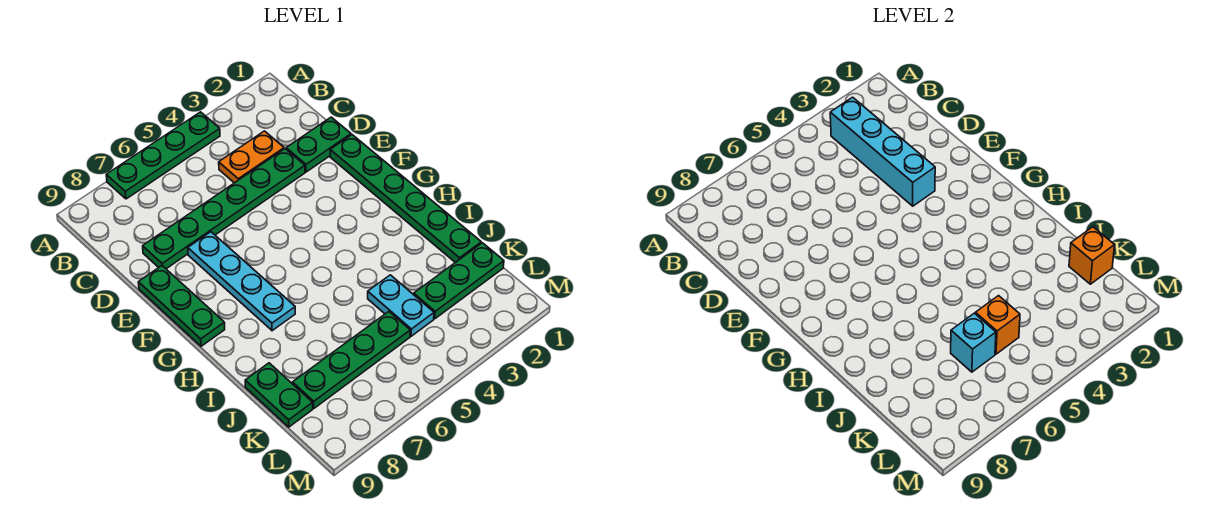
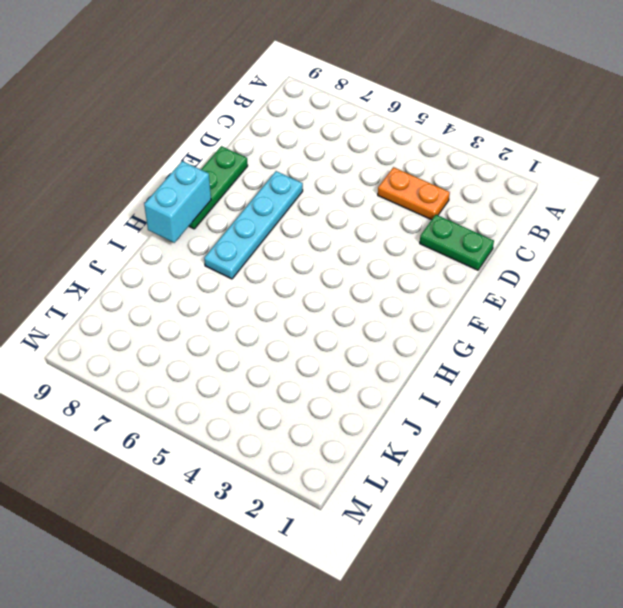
cyan brick G9:H9 level 2 -> none
none -> green plate A4:A7 level 1
none -> green plate D3:D8 level 1
none -> green plate E1:J1 level 1

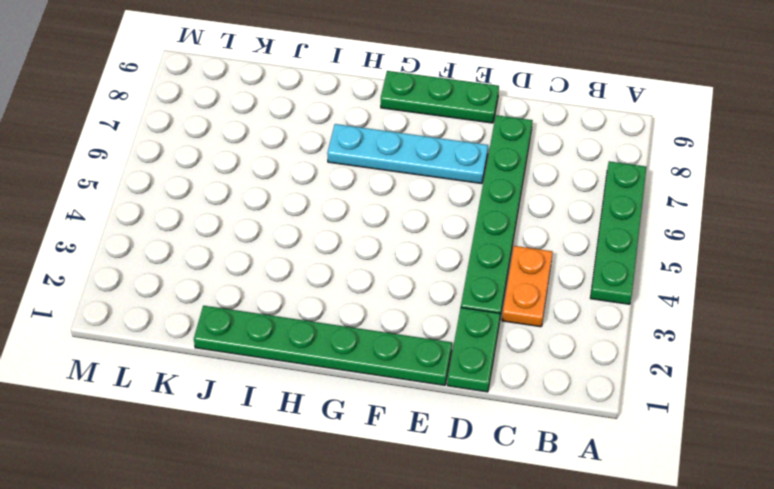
none -> cyan plate J4:K4 level 1
none -> green plate J9:K9 level 1
none -> green plate K1:K3 level 1

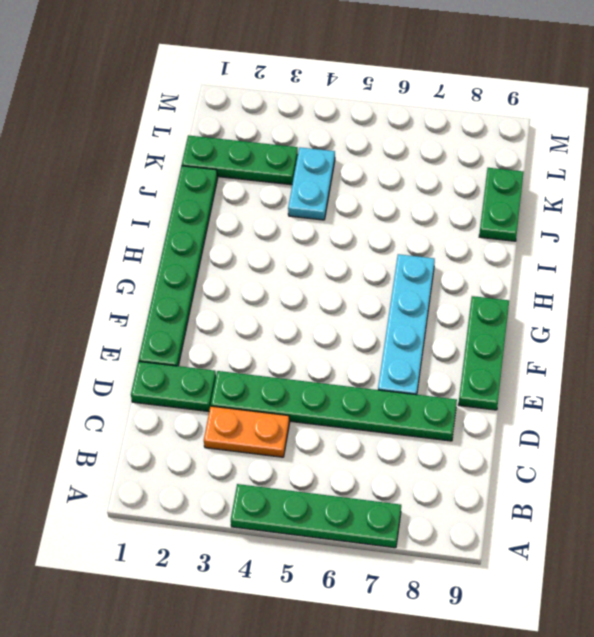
none -> green plate K5:K8 level 1
none -> cyan brick B3:E3 level 2
none -> orange brick K1 level 2

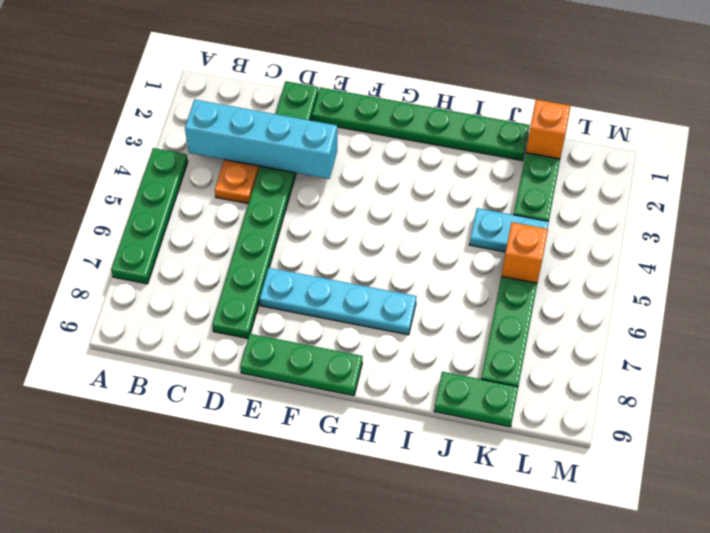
none -> cyan brick K6 level 2

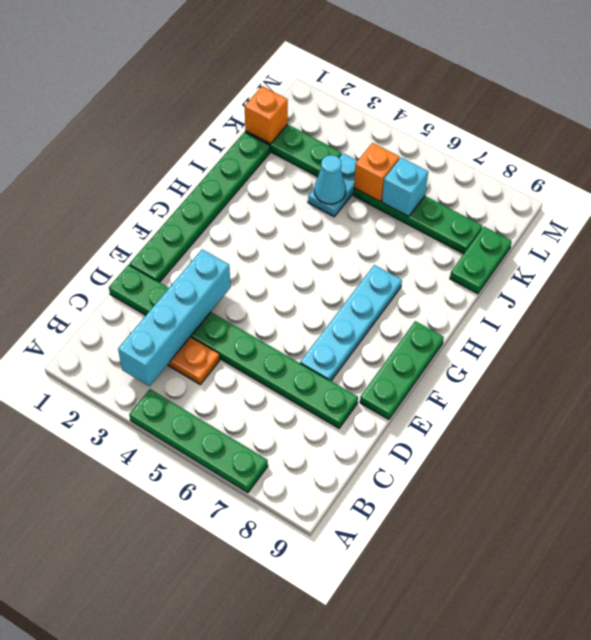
cyan cone J4 level 2 -> none

